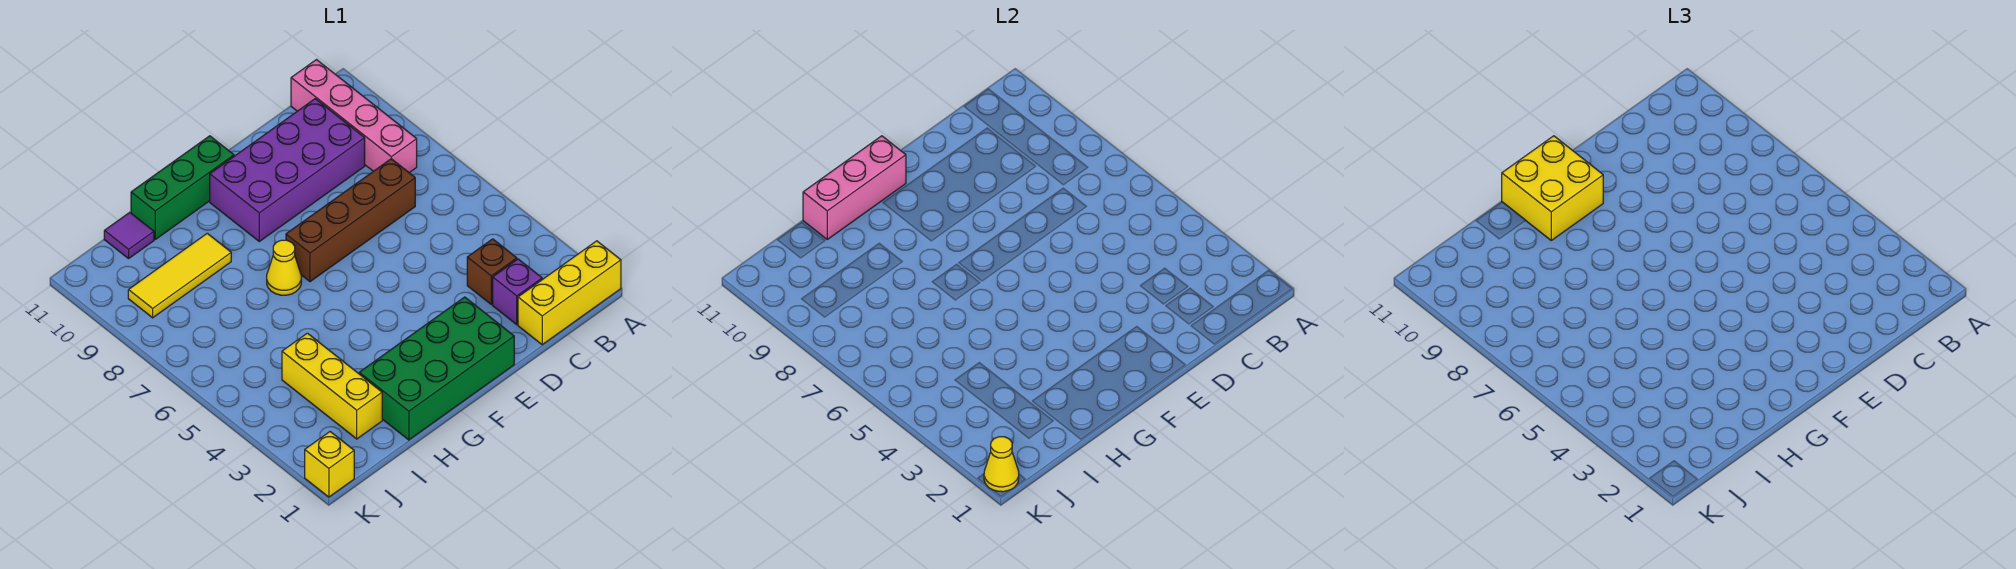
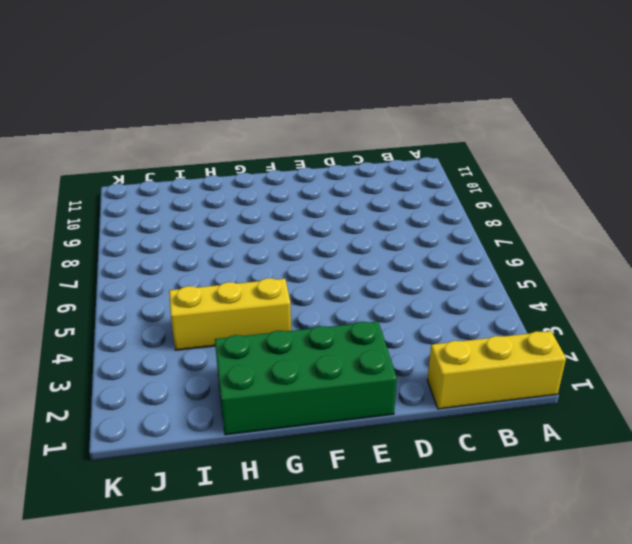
yellow brick G4:I4 level 1 -> yellow brick I2:I4 level 1
none -> pink brick B8:B11 level 1
none -> purple brick C2 level 1
none -> brown brick C3 level 1

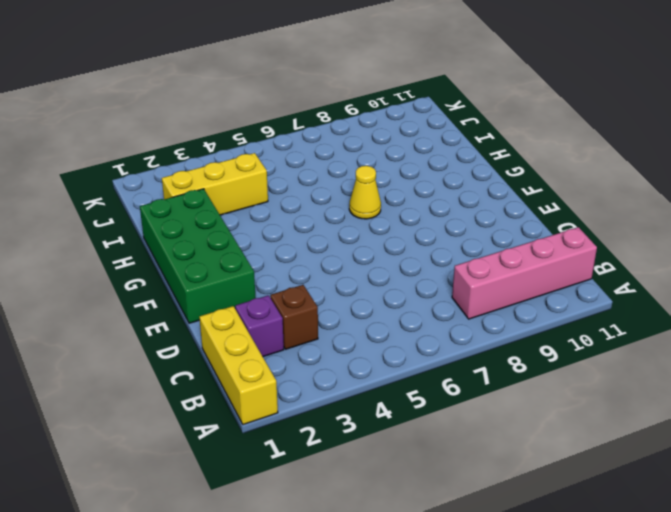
none -> brown brick C7:F7 level 1
none -> purple brick C9:F10 level 1
none -> green brick F11:H11 level 1

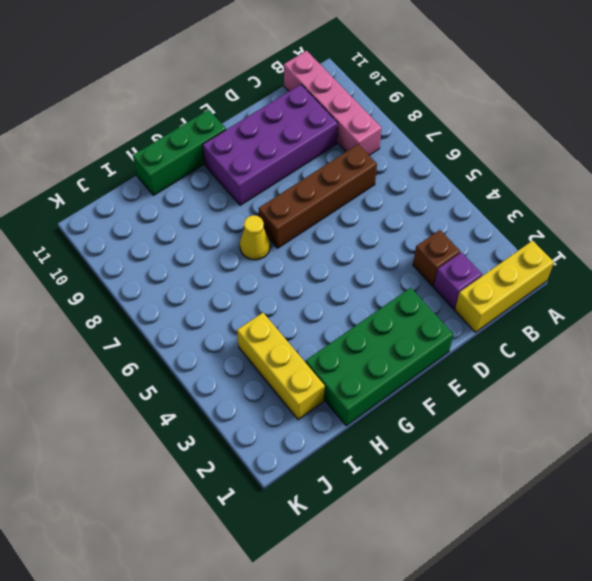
none -> yellow tile H9:J9 level 1
none -> purple tile I11 level 1
none -> yellow brick K1 level 1

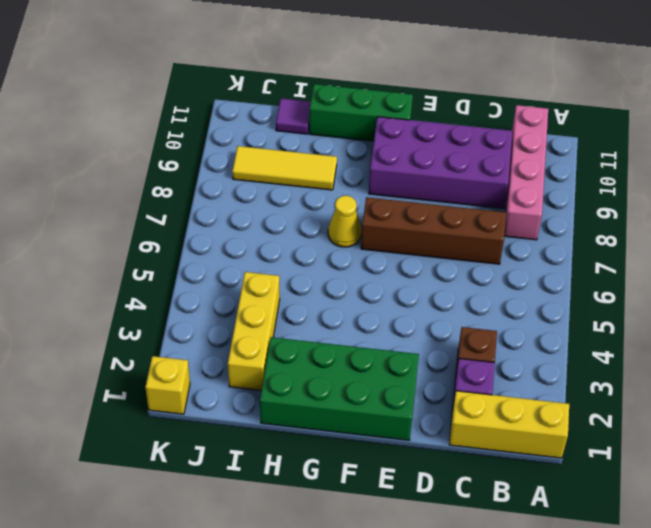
none -> pink brick F11:H11 level 2
none -> yellow cone K1 level 2
none -> yellow brick F10:G11 level 3

